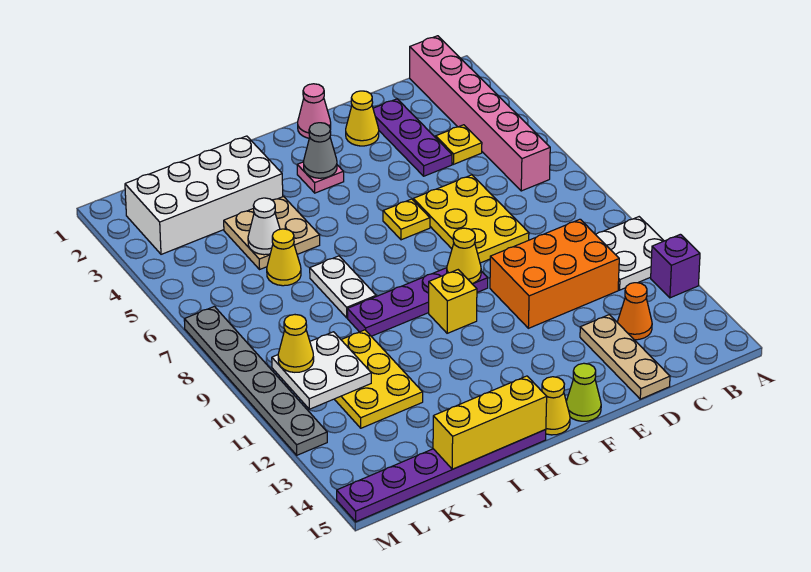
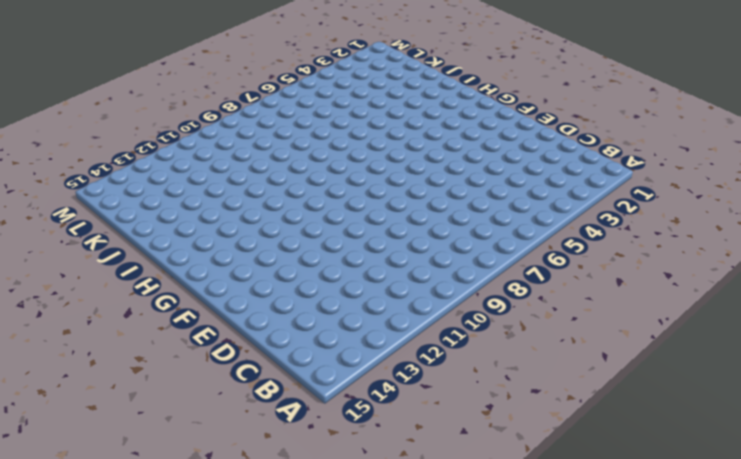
none -> white plate A10:B11 level 1
none -> purple brick A12 level 1
none -> pink brick B1:B6 level 1
none -> yellow plate C4 level 1

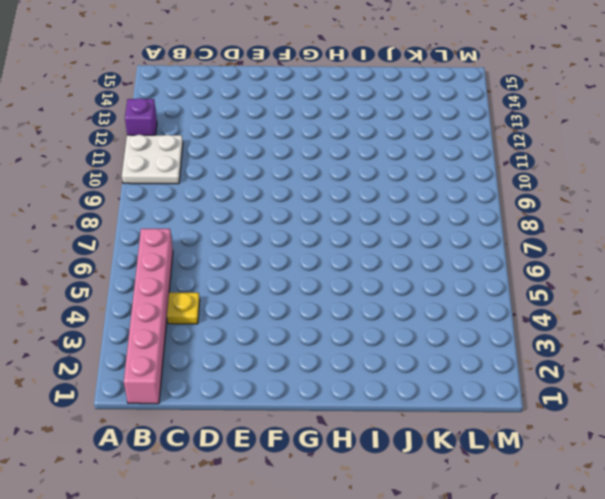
none -> orange brick C10:E11 level 1
none -> orange cone C13 level 1
none -> purple plate D2:D4 level 1
none -> yellow plate D6:E8 level 1

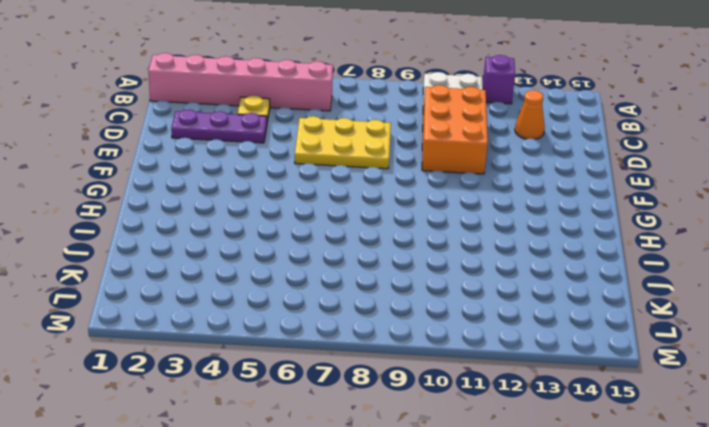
none -> tan plate D13:D15 level 1
none -> yellow cone E2 level 1
none -> pink cone F1 level 1
none -> yellow plate F6 level 1

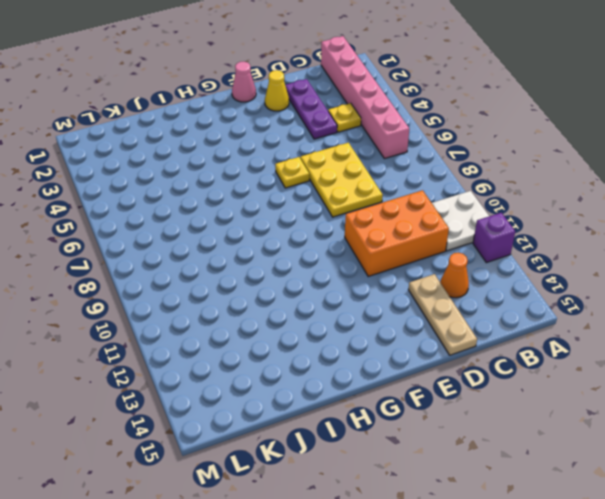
none -> purple plate F9:I9 level 1
none -> lime cone F15 level 1
none -> pink plate G3 level 1
none -> yellow brick G10 level 1

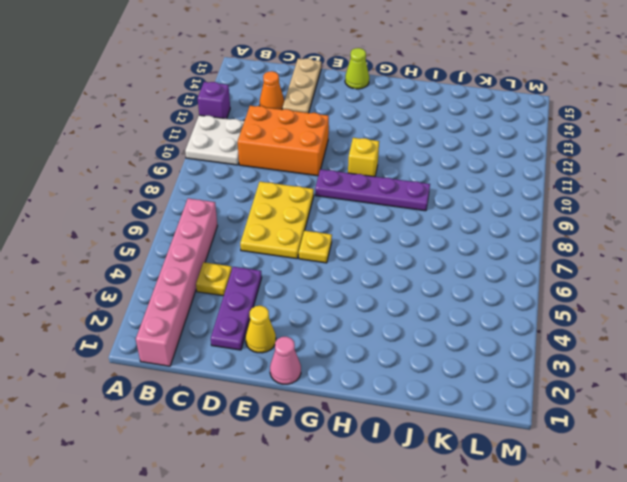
none -> pink plate G3 level 1
none -> yellow cone G15 level 1
none -> purple plate H15:M15 level 1
none -> white brick I2:L3 level 1

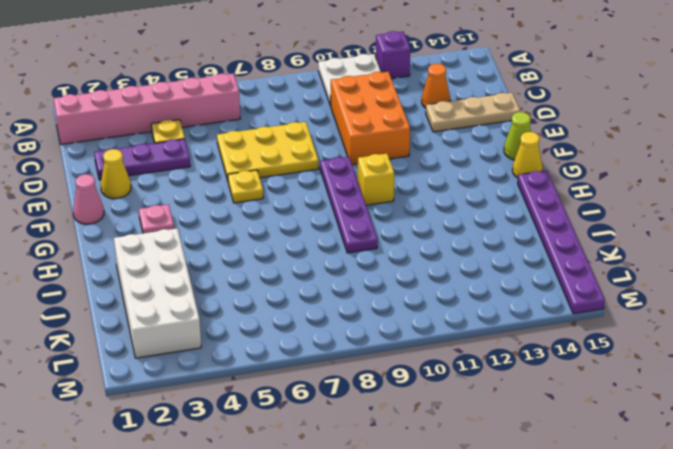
none -> tan plate I4:J5 level 1
none -> white plate I7:I8 level 1
none -> yellow cone J6 level 1
none -> yellow plate J10:K12 level 1

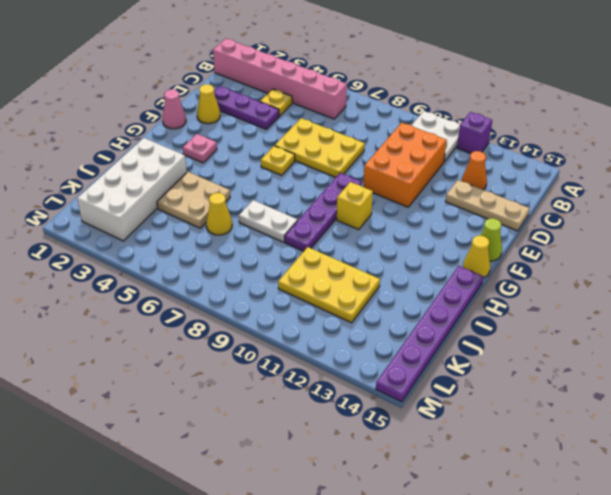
none -> grey plate M7:M12 level 1
none -> yellow cone F9 level 2
none -> grey cone G3 level 2
none -> yellow brick H15:J15 level 2

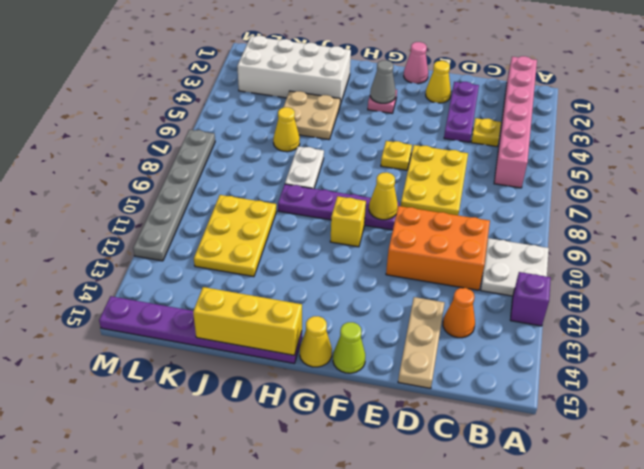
none -> white cone J5 level 2
none -> white plate K10:L11 level 2
none -> yellow cone L10 level 3

